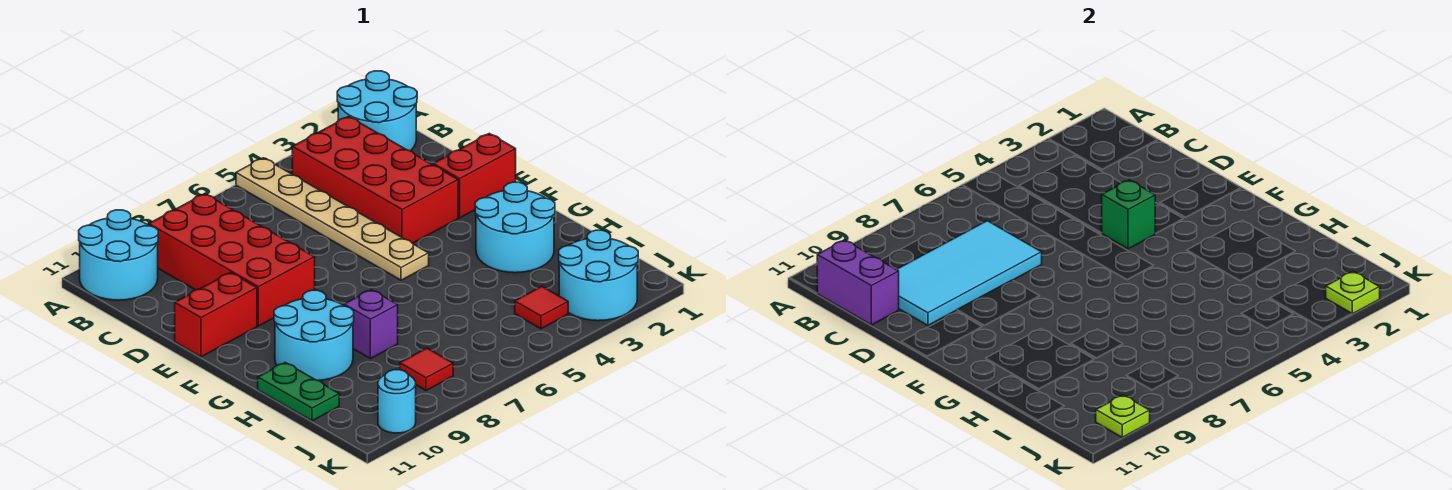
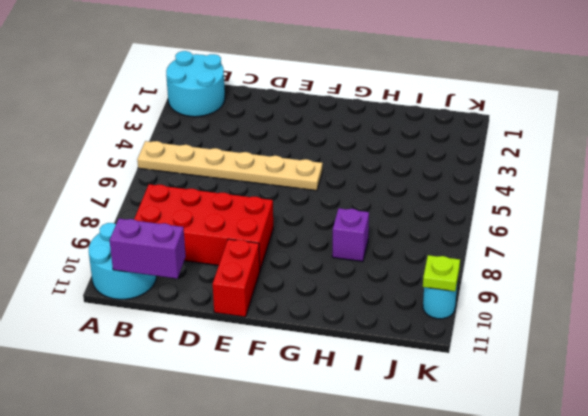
none -> red brick B3:E4 level 1
none -> red brick E1:E2 level 1
none -> cyan round brick G2:H3 level 1

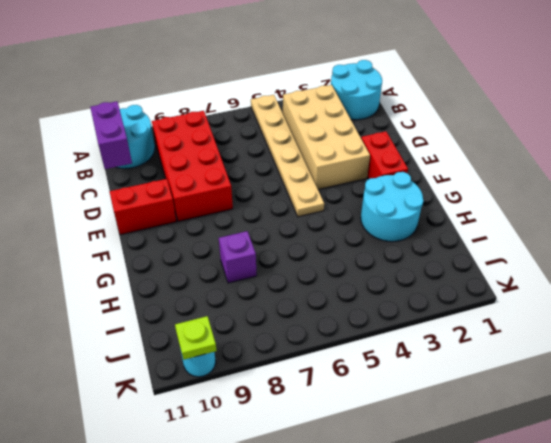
tan brick B3:E4 level 1 -> red brick B3:E4 level 1
red brick E2:F2 level 1 -> red brick E1:E2 level 1
none -> cyan round brick G9:H10 level 1
none -> green plate H11:I11 level 1
none -> cyan round brick J2:K3 level 1

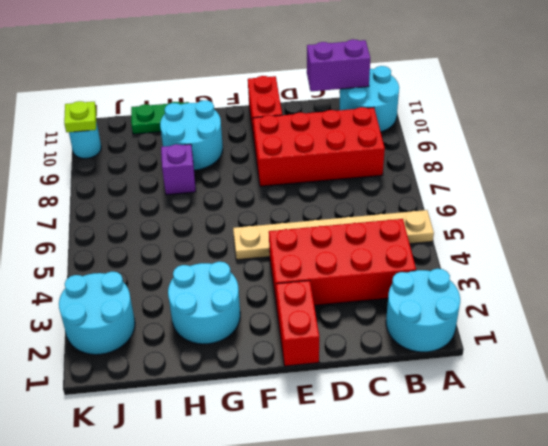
none -> red tile J4 level 1
none -> red tile J8 level 1
none -> cyan tile C7:D10 level 2

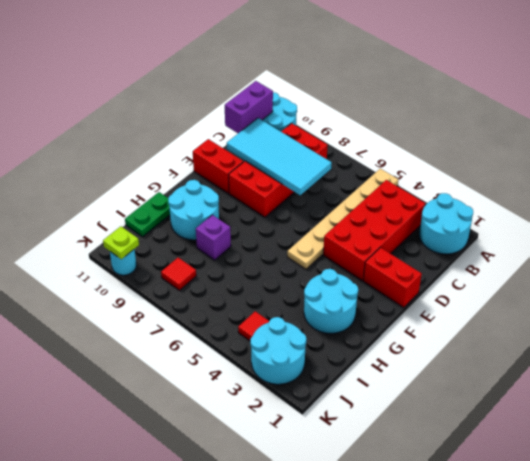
none -> green brick E4 level 2
none -> lime plate K2 level 2

